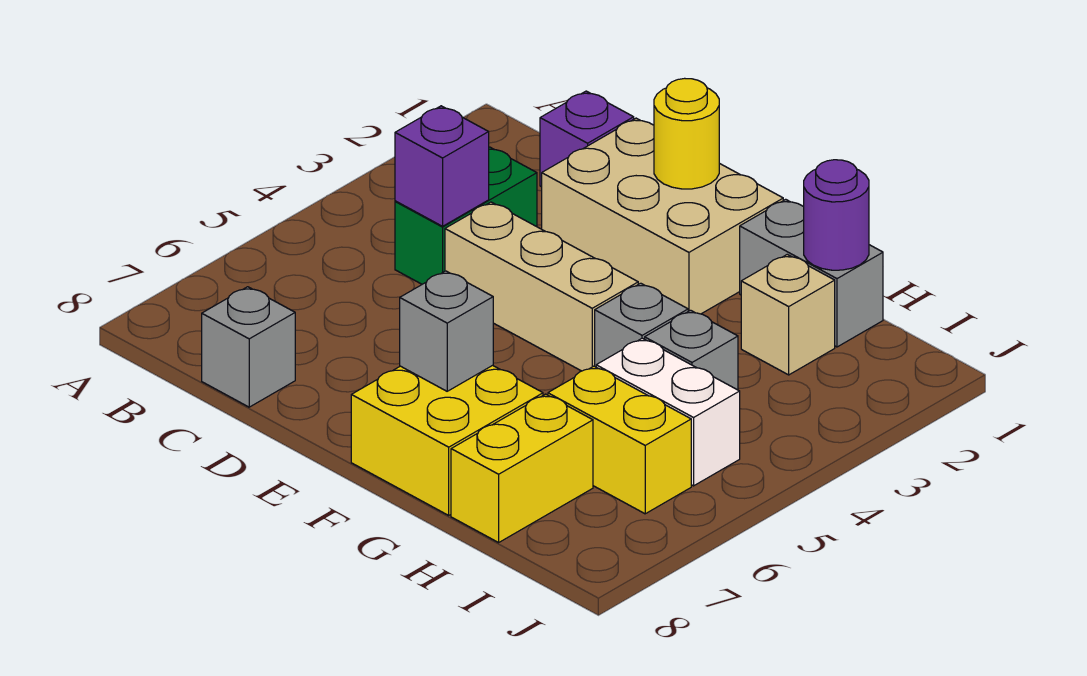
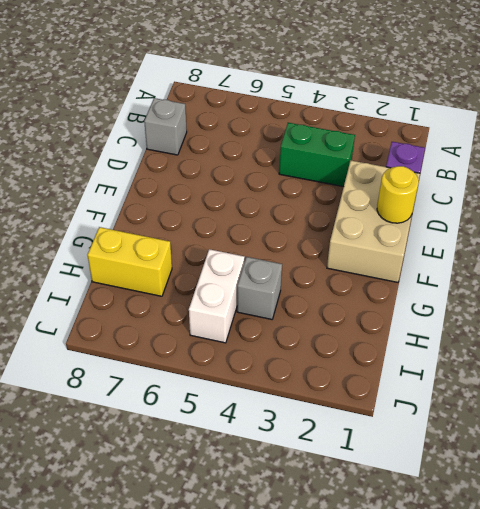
none -> tan brick D4:F4 level 1
none -> yellow brick F7:G8 level 1
none -> grey brick G1:H1 level 1

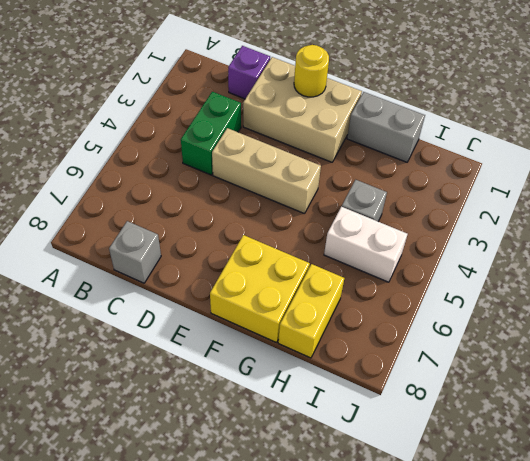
none -> grey brick G4 level 1
none -> tan brick H2 level 1
none -> yellow brick H6:I6 level 1

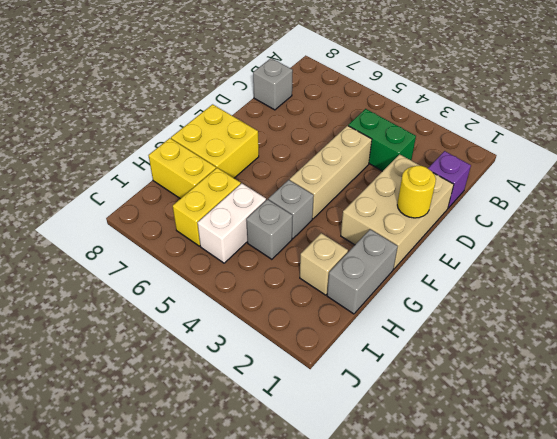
none -> purple brick C4 level 2
none -> grey brick F7 level 2
none -> purple round brick H1 level 2

